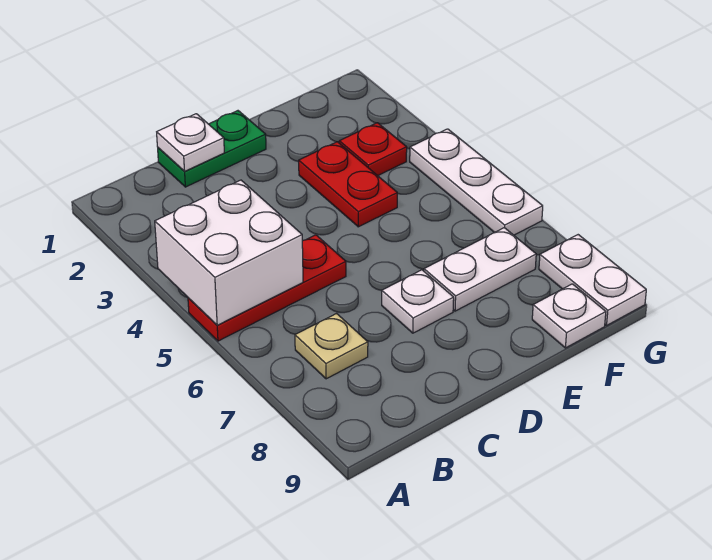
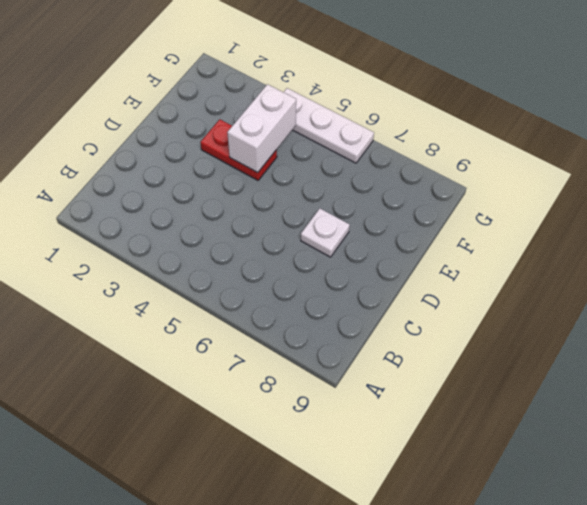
white brick E4:F4 level 2 -> none
none -> red plate A5:C5 level 1
none -> tan plate B7 level 1
none -> green plate C1:D1 level 1

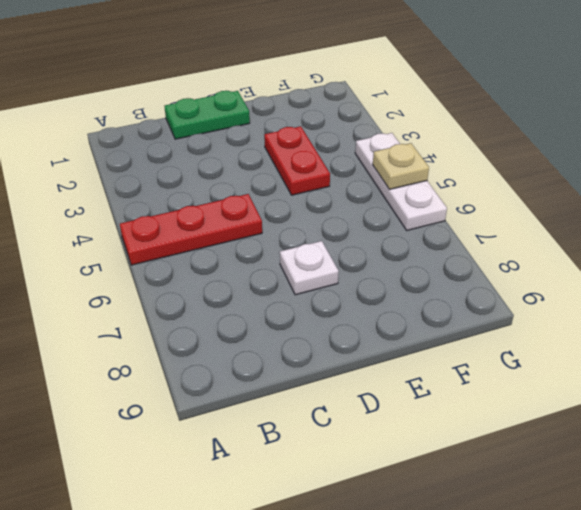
tan plate G5 level 2 -> tan plate B7 level 1
none -> white plate E7:F7 level 1
none -> red plate F3 level 1
none -> white plate F9 level 1

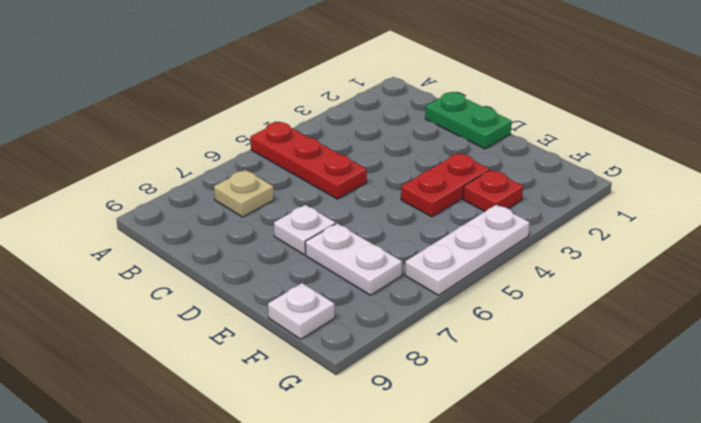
none -> white plate G8:G9 level 1
none -> white brick A4:B5 level 2
none -> white plate C1 level 2

